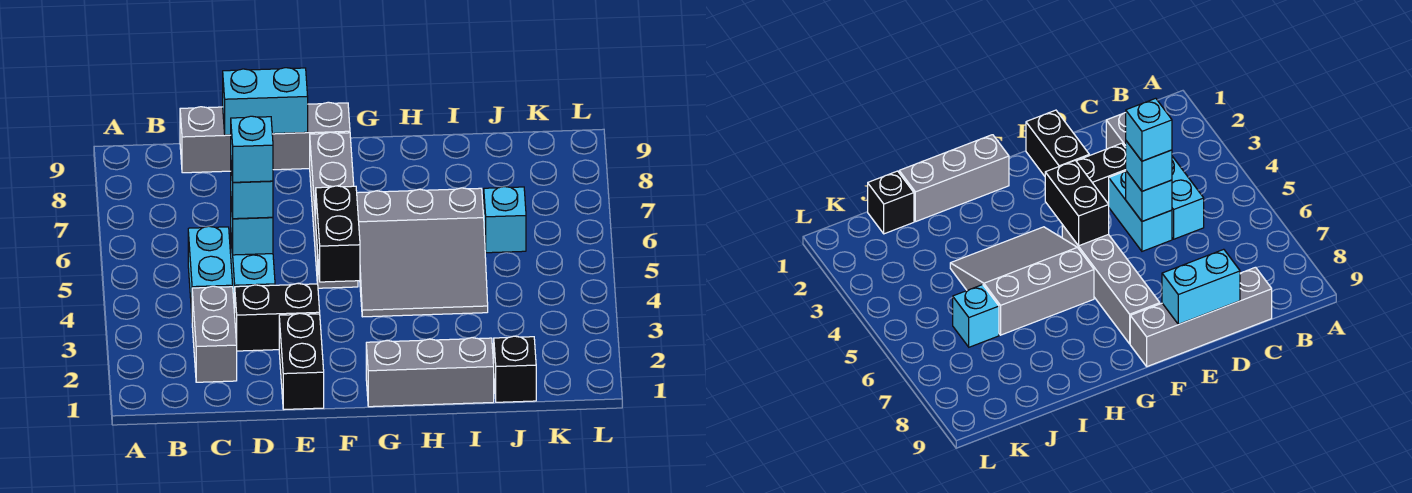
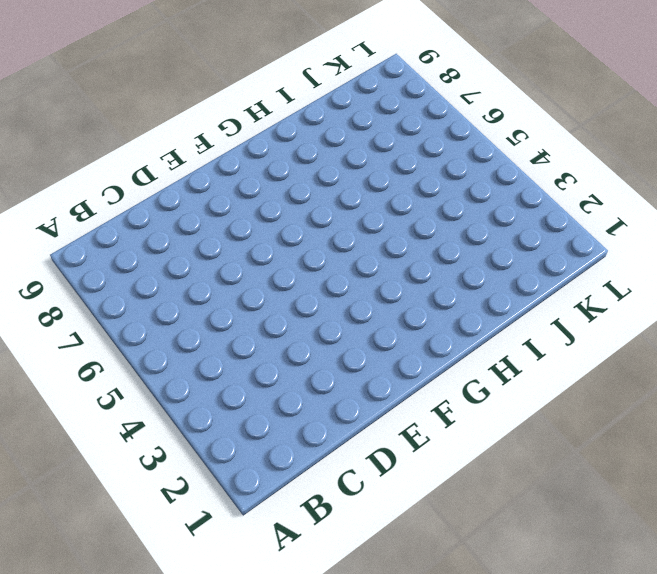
none -> grey brick C2:C3 level 1
none -> cyan brick C4:C5 level 1
none -> grey brick C9:F9 level 1

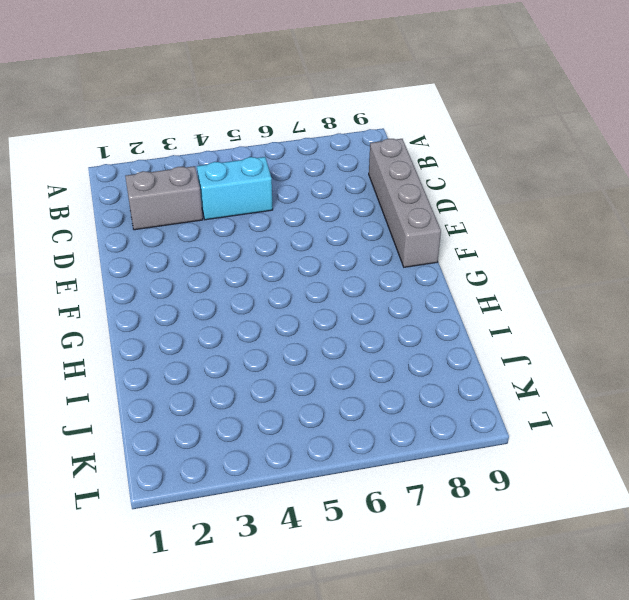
none -> black brick D3:E3 level 1
none -> cyan brick D4:D5 level 1
none -> black brick E1:E2 level 1

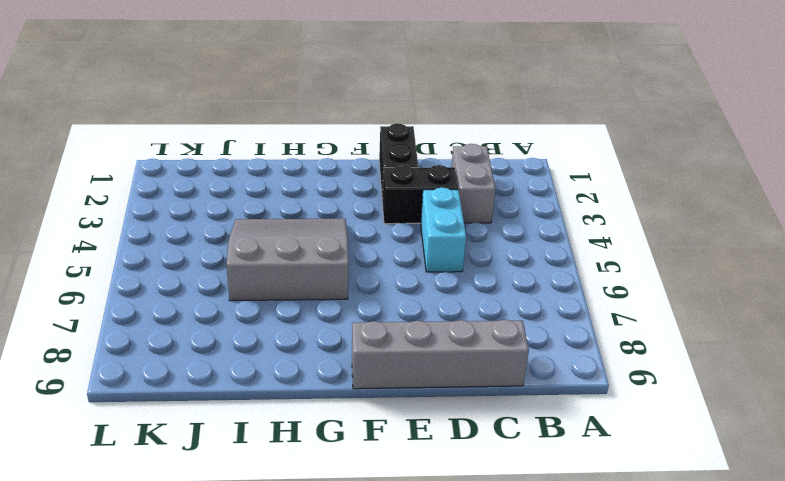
none -> cyan brick C4:C5 level 1
none -> grey brick F5:F8 level 1
none -> grey brick G1:I1 level 1

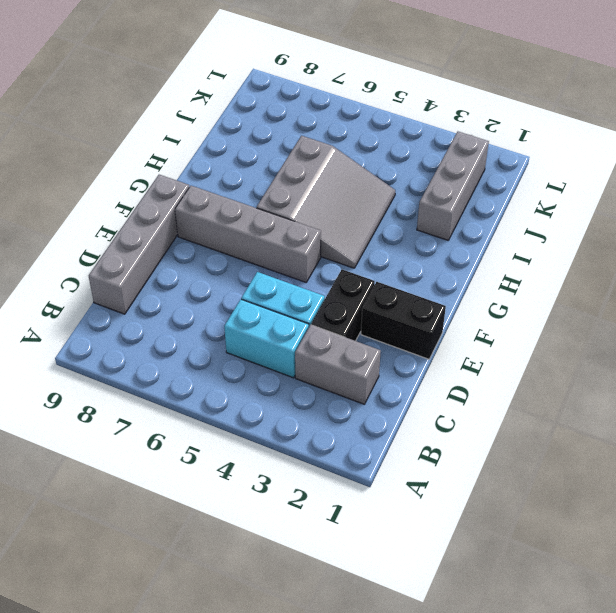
grey brick I2:K2 level 1 -> grey brick G1:I1 level 1
none -> black brick J1 level 1
none -> cyan brick J6 level 1
none -> cyan brick D5 level 2

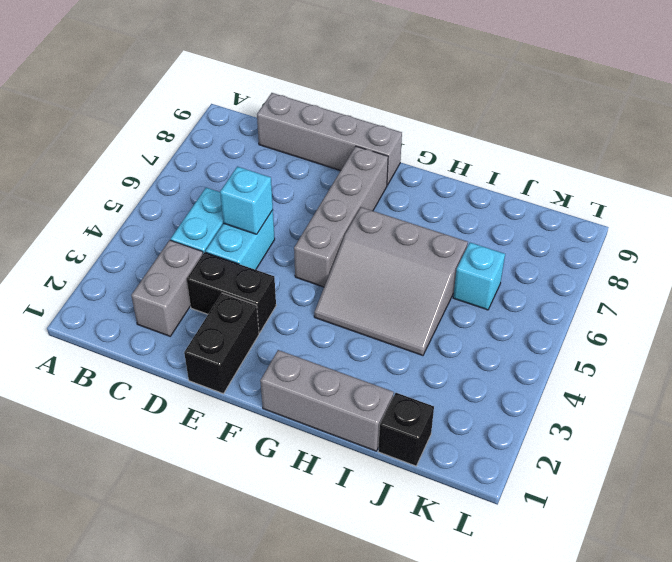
none -> cyan brick D9:E9 level 2
none -> black brick F4:F5 level 2
none -> cyan brick D5 level 3

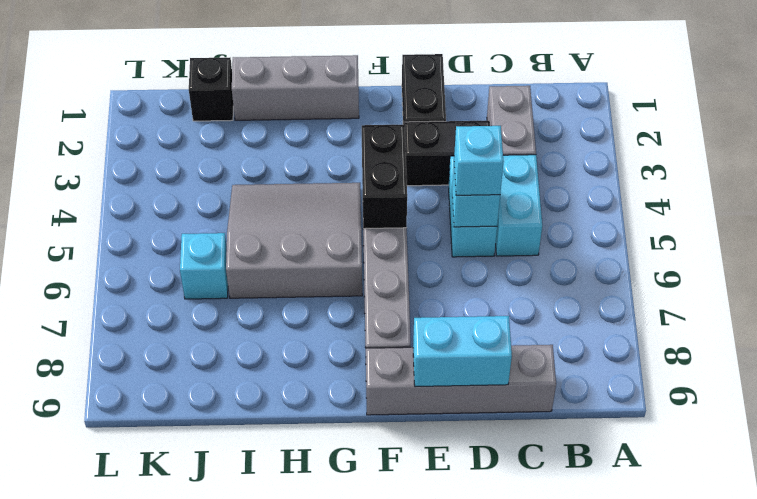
none -> cyan brick D5 level 4

